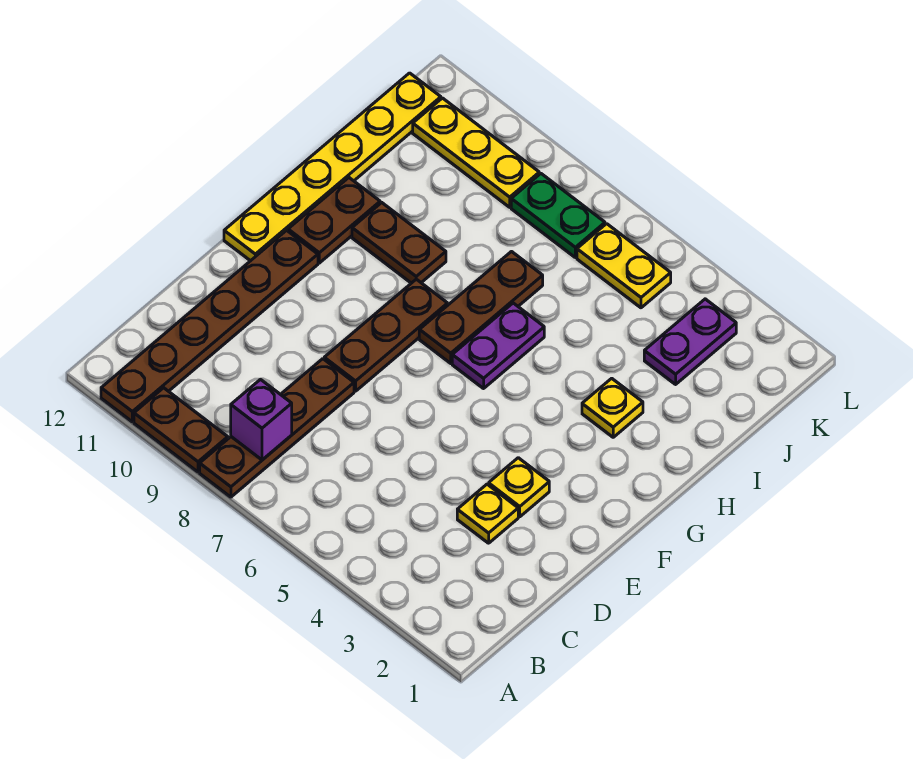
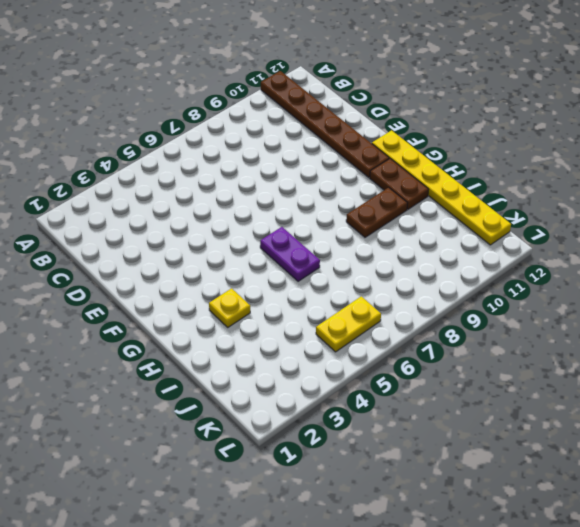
none -> brown plate A8:D8 level 1
none -> brown plate A9:A10 level 1
none -> yellow plate D3 level 1

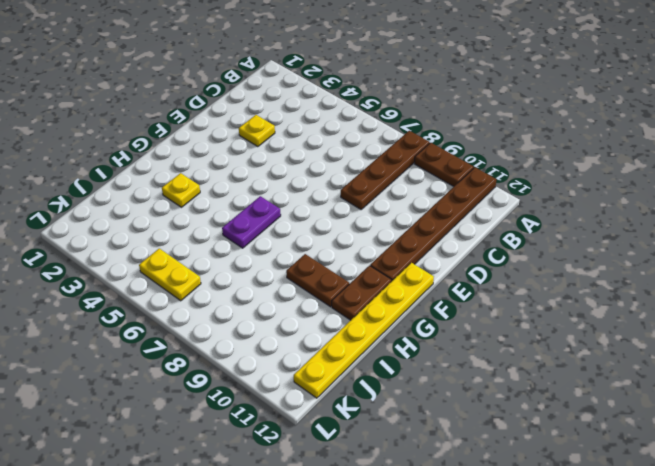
none -> yellow plate E3 level 1
none -> brown plate E8:G8 level 1
none -> brown plate G7:I7 level 1

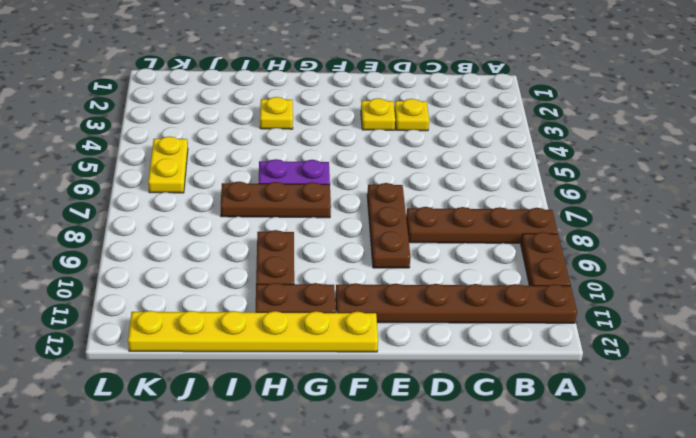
brown plate E7:E9 level 1 -> brown plate E8:G8 level 1
none -> purple plate J3:K3 level 1
none -> green plate K7:K8 level 1
none -> yellow plate K9:K11 level 1

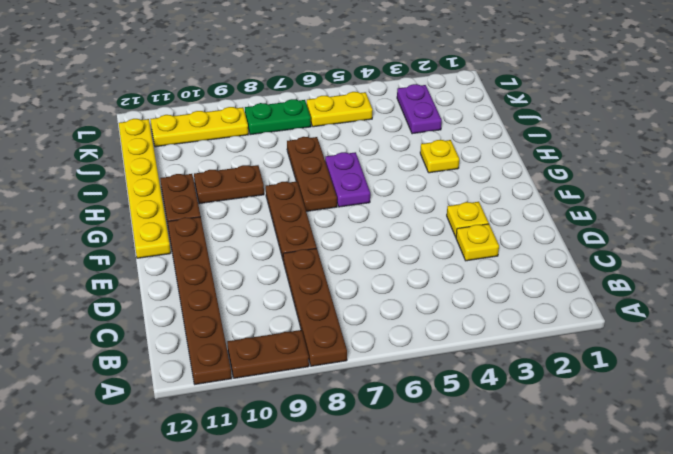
none -> purple brick B8 level 2

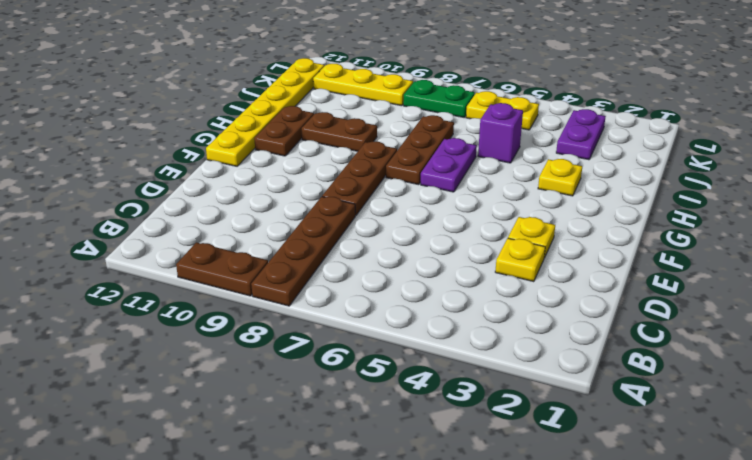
purple brick I5 level 1 -> purple brick B8 level 2
none -> brown plate A11:F11 level 1

